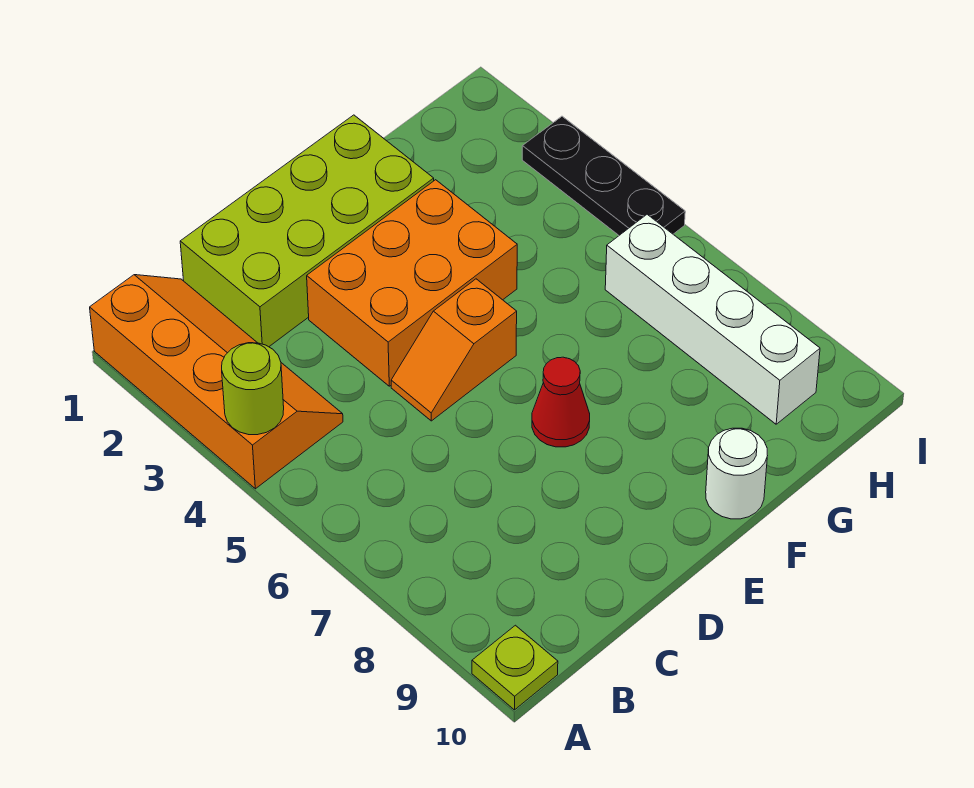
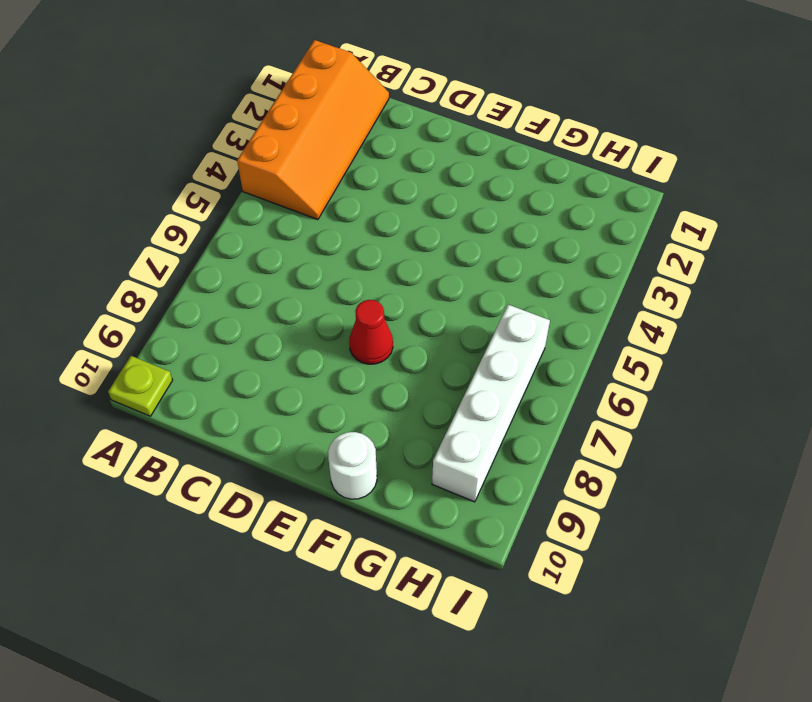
none -> lime brick C1:F2 level 1
none -> orange brick D3:F4 level 1

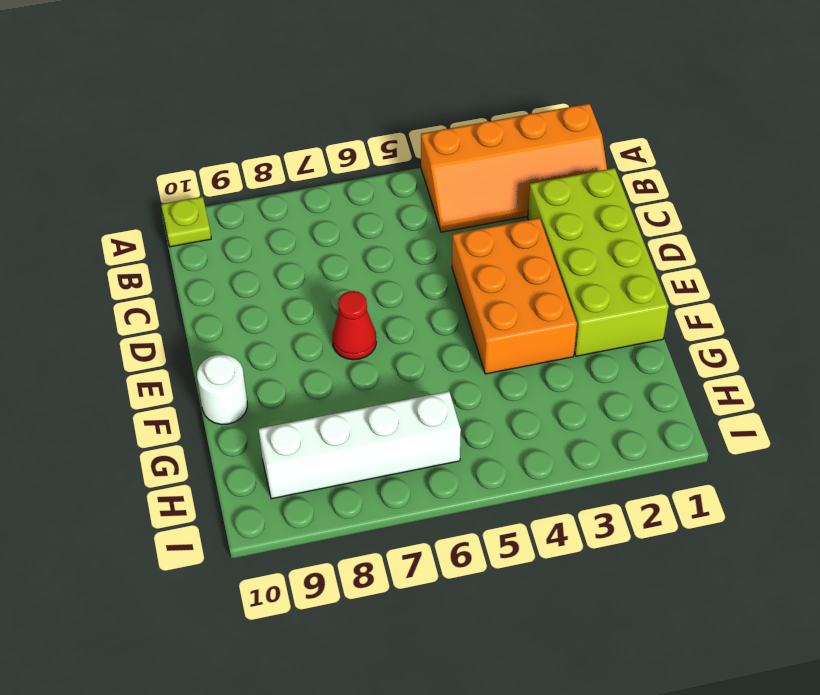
none -> orange slope D5:E5 level 1 top E
none -> black plate I3:I5 level 1

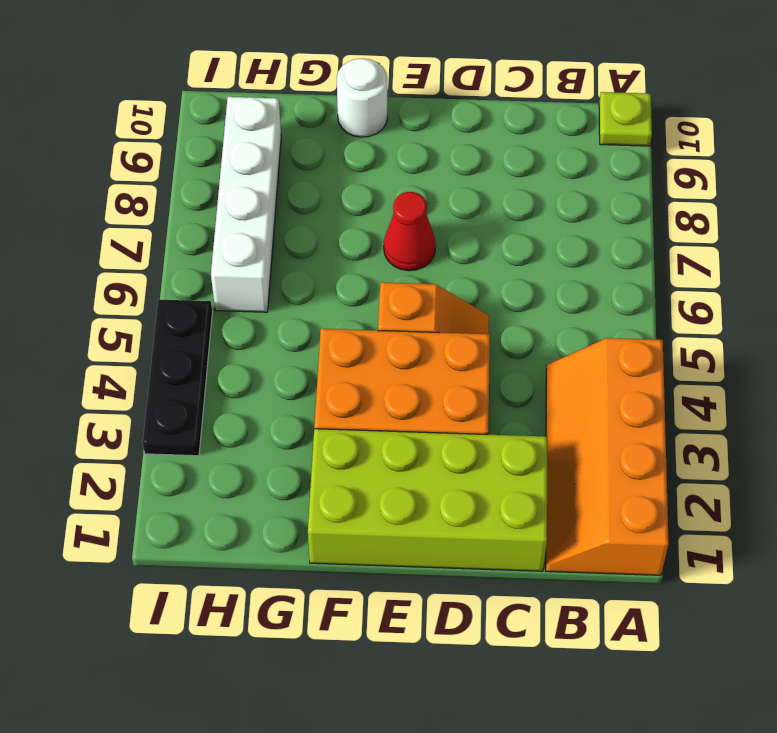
none -> lime round brick A4 level 2

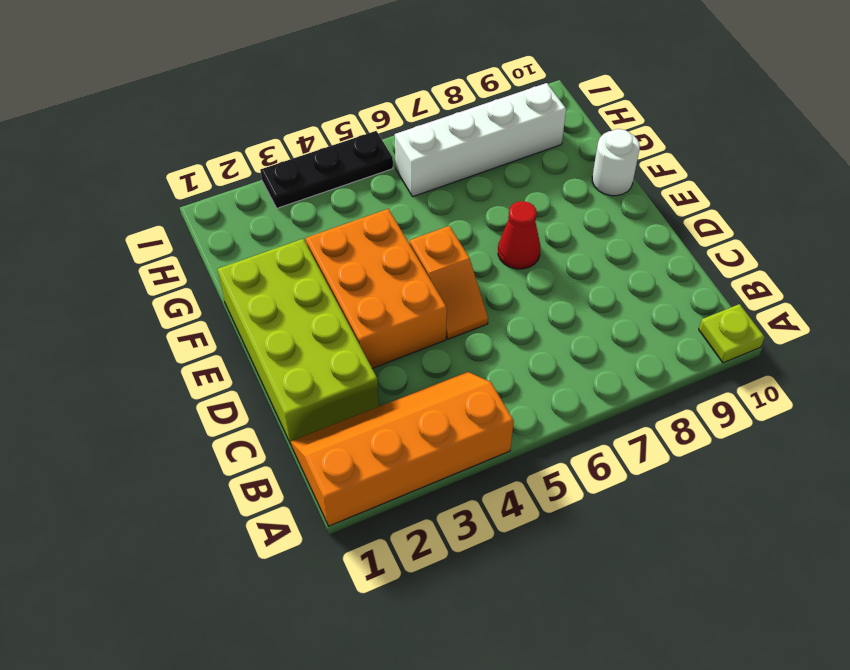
none -> lime round brick A4 level 2

